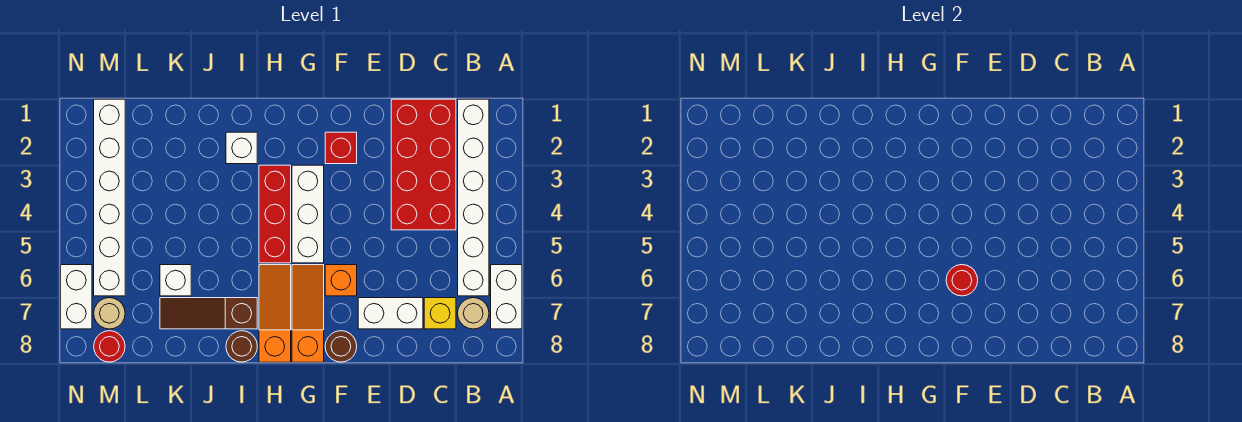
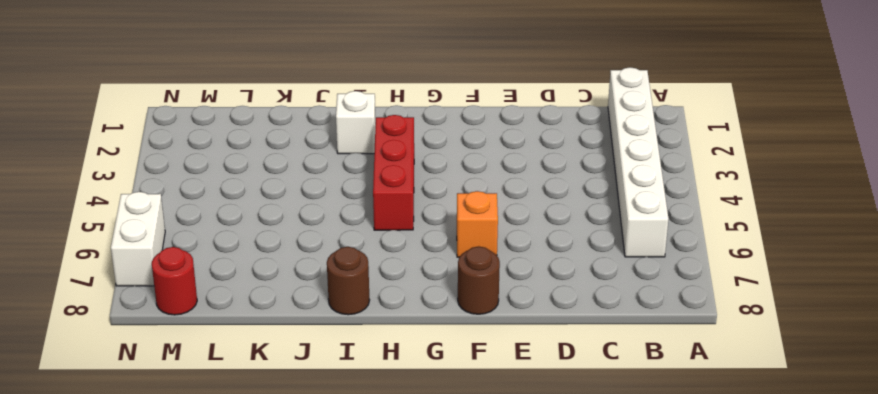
none -> white brick A6:A7 level 1
none -> tan round brick B7 level 1
none -> red brick C1:D4 level 1

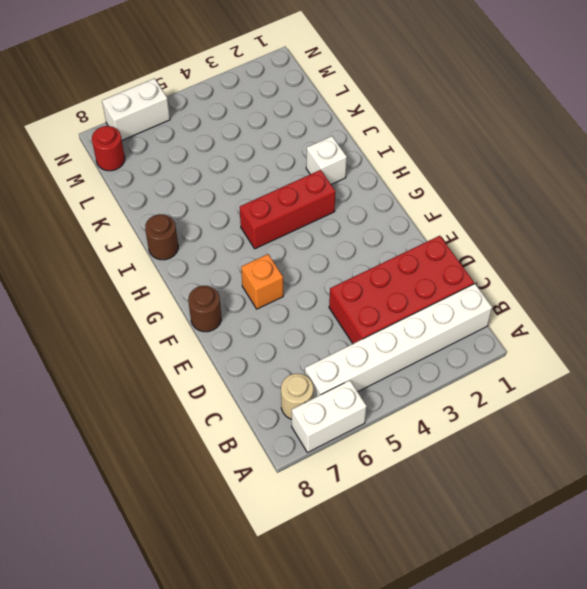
none -> yellow brick C7 level 1
none -> white brick D7:E7 level 1
none -> red brick F2 level 1

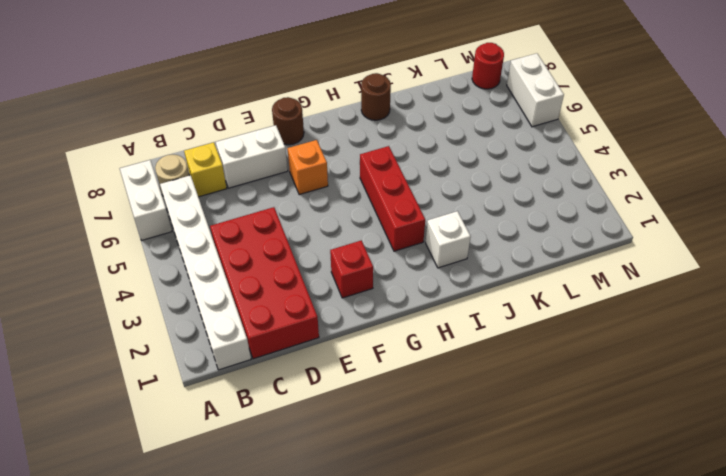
none -> white brick G3:G5 level 1
none -> orange slope G6:G8 level 1 top 8
none -> orange slope H6:H8 level 1 top 8

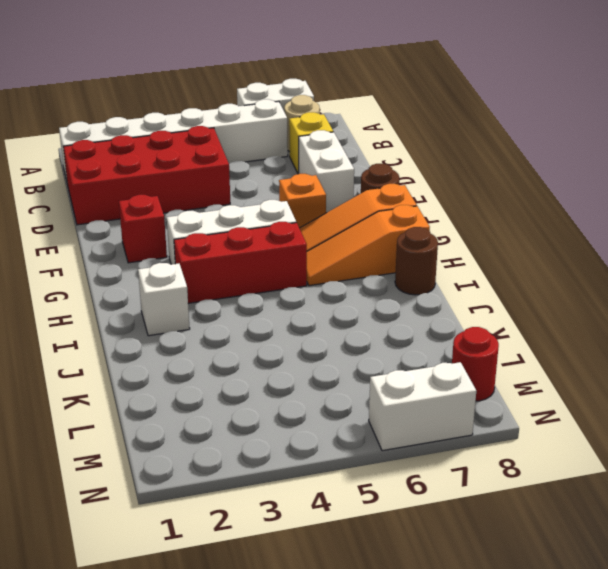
none -> brown slope I7:K7 level 1 top I
none -> white brick K6 level 1
none -> white brick M1:M6 level 1

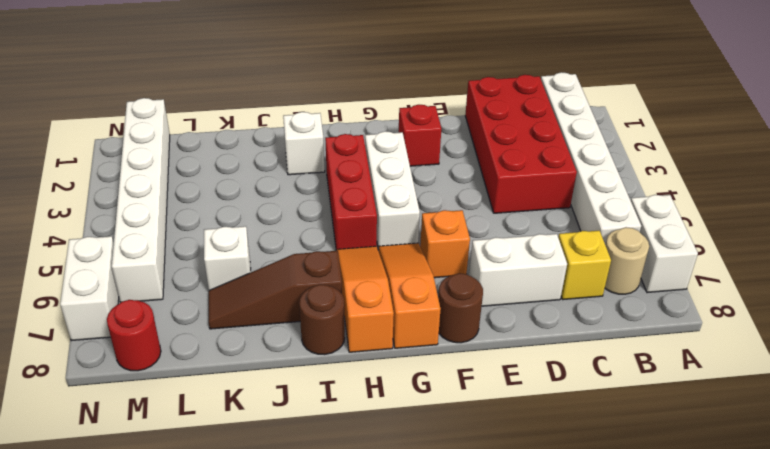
none -> tan round brick M7 level 1
none -> red round brick F6 level 2

